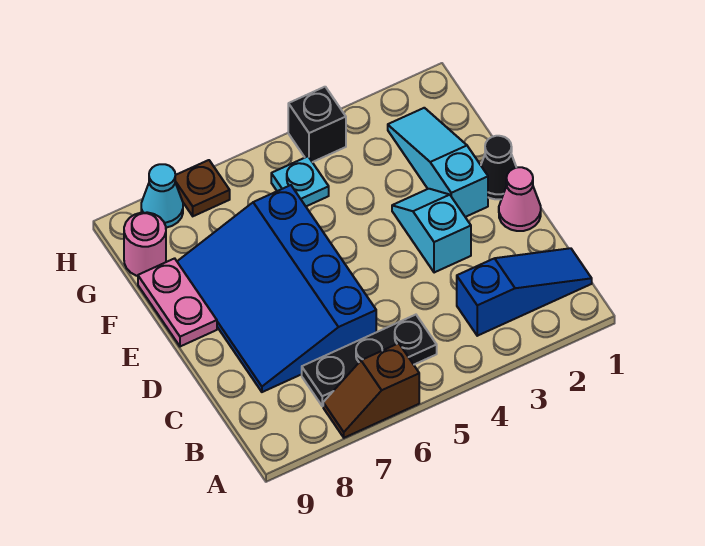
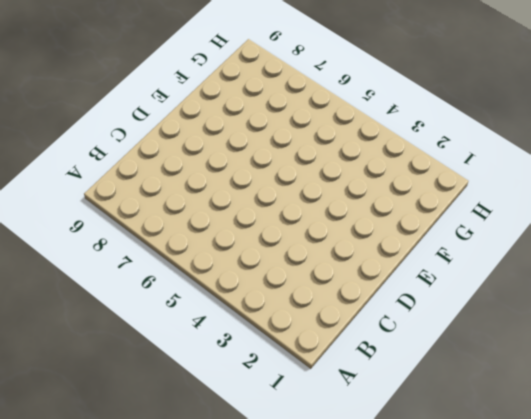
none -> brown slope A6:A7 level 1 top 6
none -> blue slope B1:B3 level 1 top 3
none -> black plate B5:B7 level 1

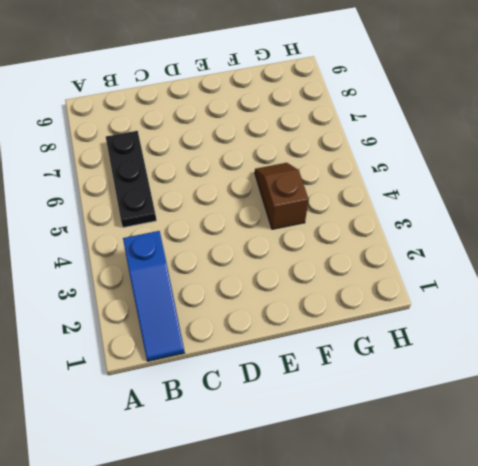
brown slope F4:F5 level 1 top 4 -> brown slope A6:A7 level 1 top 6
none -> blue slope C6:F8 level 1 top 6
none -> pink cone D1 level 1
none -> cyan slope D3:E3 level 1 top D

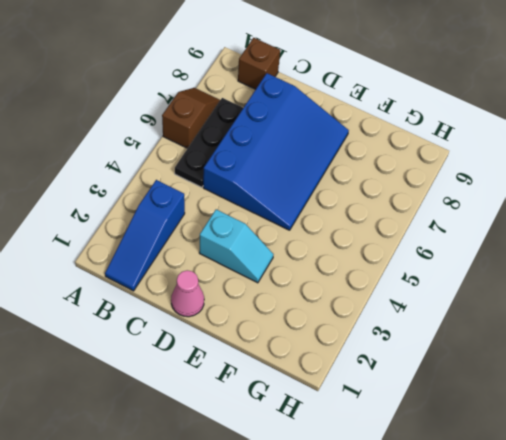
brown brick B9 level 1 -> none
blue slope C5:E8 level 1 top C -> blue slope C6:F8 level 1 top 6
none -> black cone E1 level 1
none -> cyan slope E2:G2 level 1 top E
none -> pink plate E9:F9 level 1

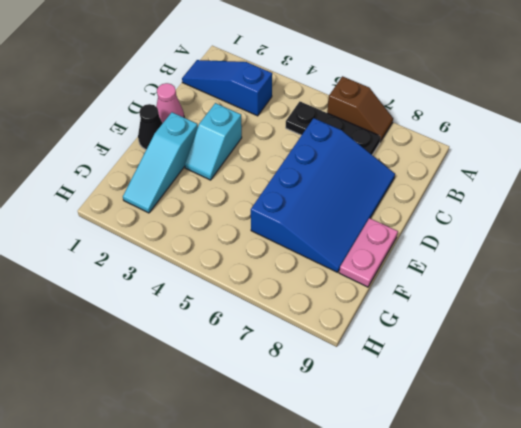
none -> cyan plate G5 level 1
none -> pink round brick G9 level 1
none -> black brick H4 level 1

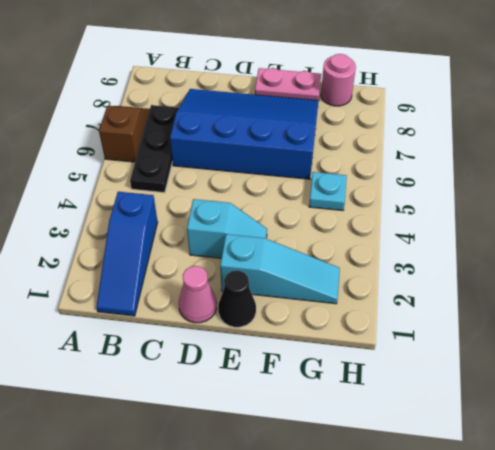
none -> black brick H4 level 1
none -> brown plate H7 level 1
none -> cyan cone H8 level 1

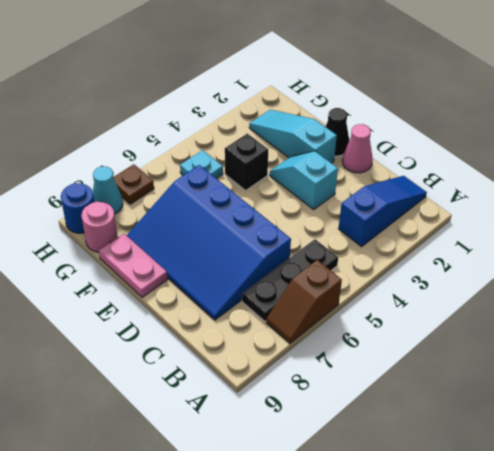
black brick F4 level 1 -> black brick H4 level 1
blue round brick H9 level 1 -> none

